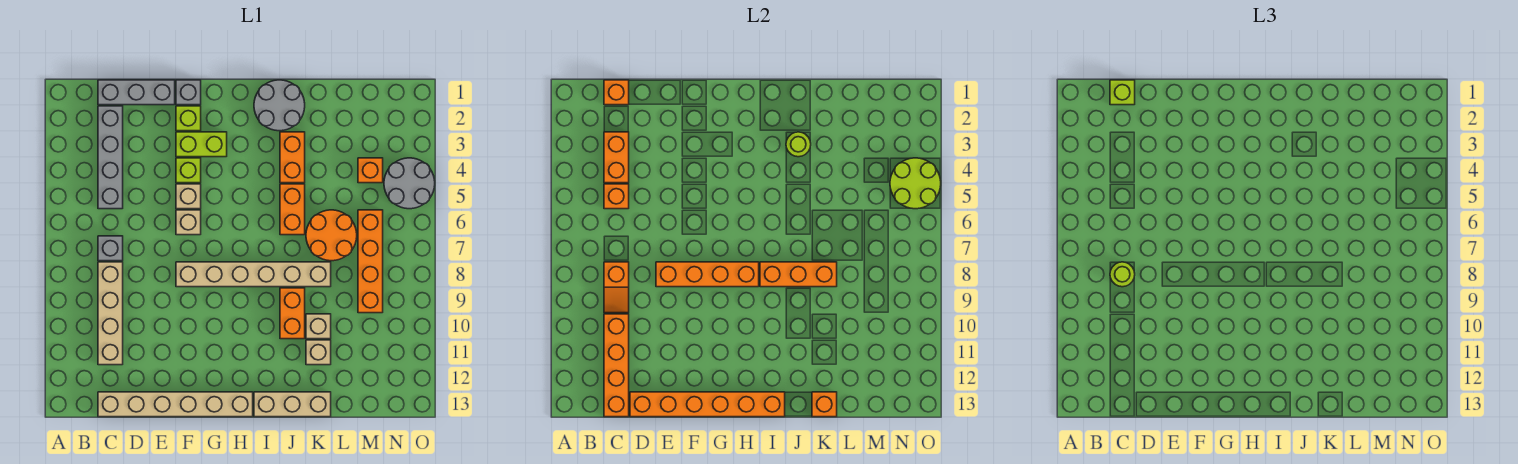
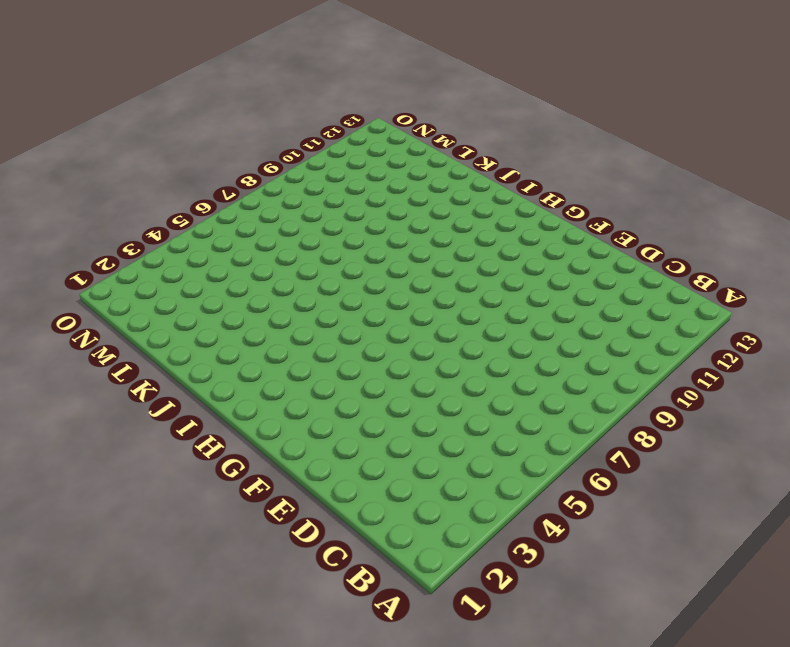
none -> grey brick C1:E1 level 1
none -> grey brick C2:C5 level 1
none -> grey brick C7 level 1
none -> tan brick C8:C11 level 1

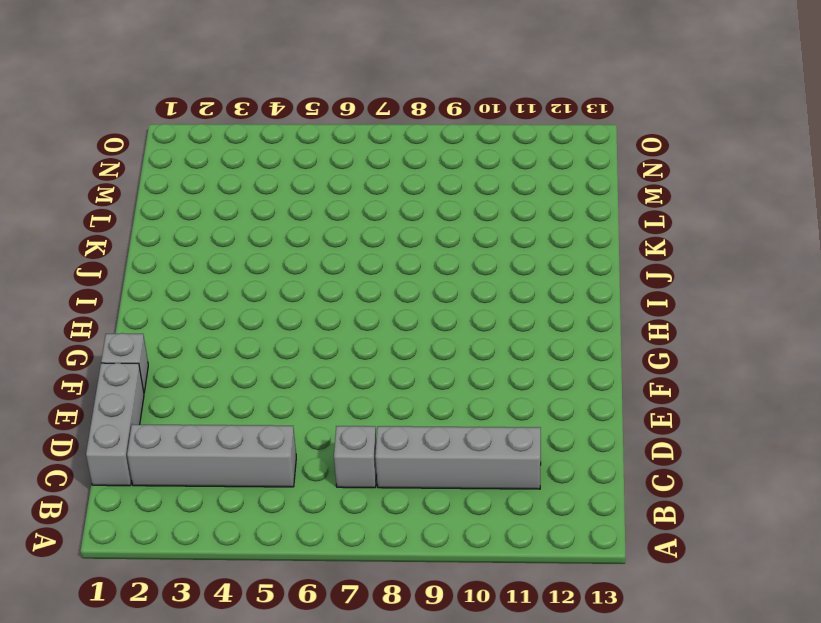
grey brick C8:C11 level 1 -> tan brick C8:C11 level 1
none -> tan brick C13:H13 level 1
none -> lime brick F2 level 1
none -> lime brick F3:G3 level 1
none -> lime brick F4 level 1

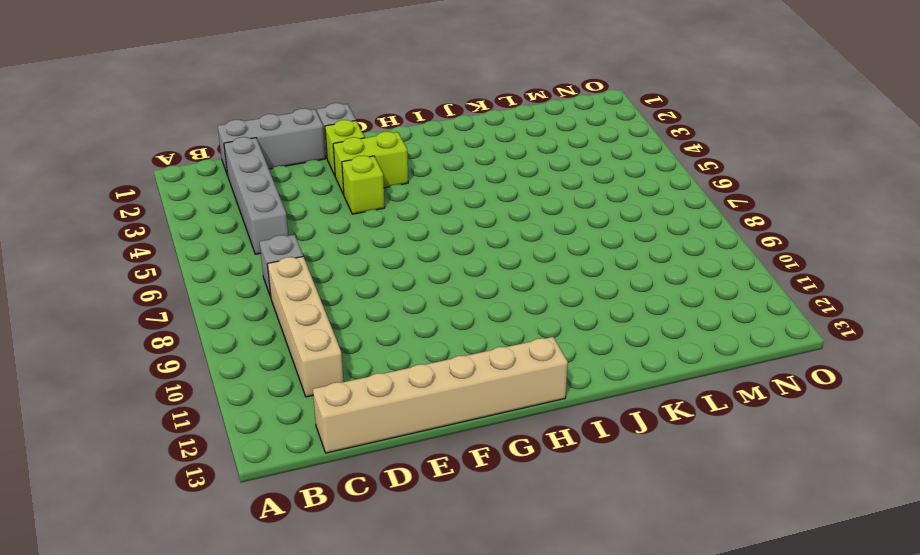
none -> tan brick F5 level 1
none -> tan brick F6 level 1
none -> tan brick F8:K8 level 1
none -> grey round brick I1:J2 level 1

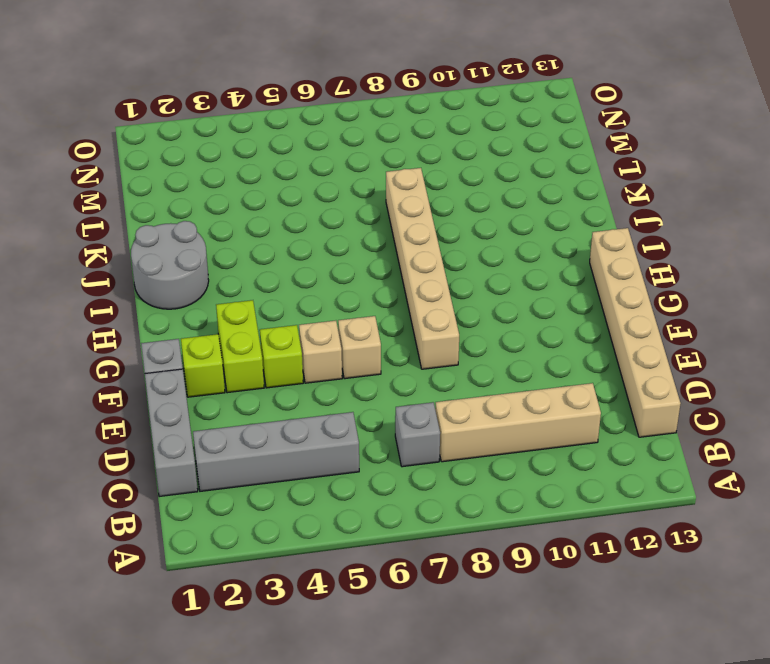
none -> tan brick I13:K13 level 1
none -> orange brick J3:J4 level 1
none -> orange brick J5:J6 level 1
none -> orange brick J9:J10 level 1

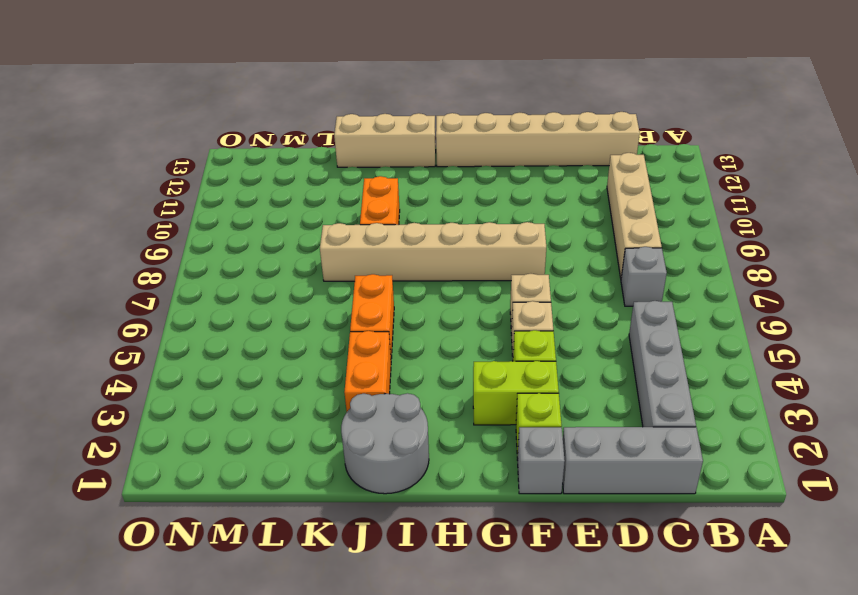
none -> orange round brick K6:L7 level 1
none -> tan brick K10 level 1
none -> tan brick K11 level 1
none -> orange brick M4 level 1

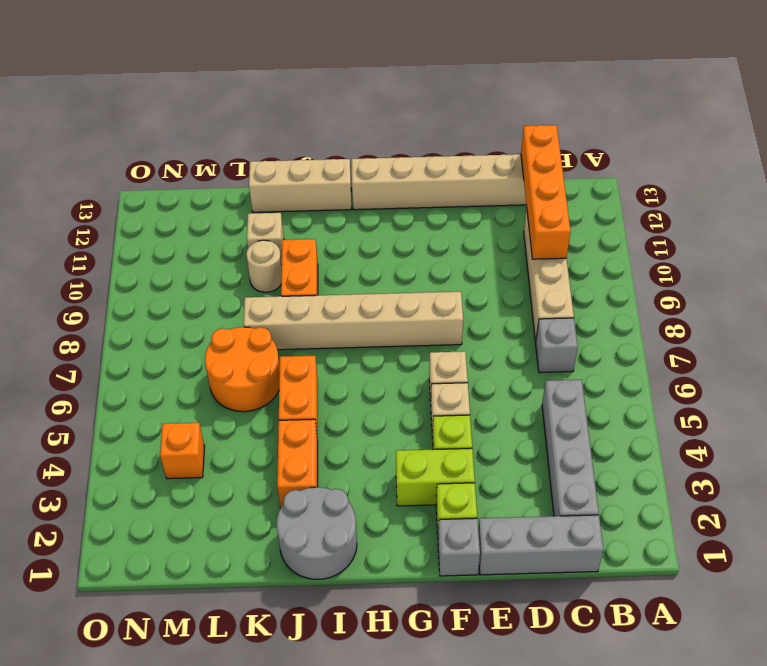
tan round brick K10 level 1 -> tan brick K10 level 1
none -> orange brick M6:M9 level 1
none -> grey round brick N4:O5 level 1
none -> orange brick C1 level 2
none -> orange brick C3:C4 level 2

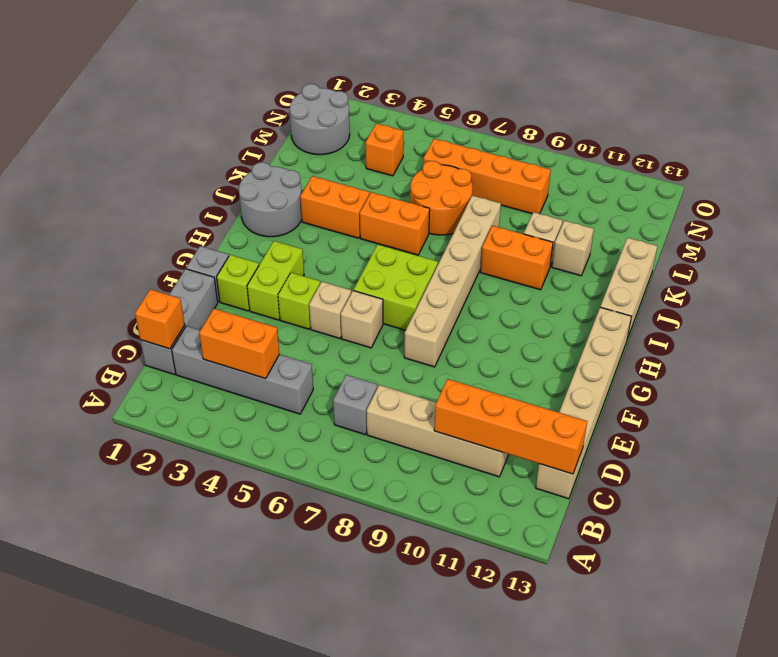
lime brick G6:H7 level 1 -> none
grey round brick M1:N2 level 1 -> grey round brick N4:O5 level 1
none -> orange brick C5 level 2
none -> orange slope C8:C9 level 2 top 8
none -> orange brick D13:I13 level 2
none -> orange brick E8:H8 level 2

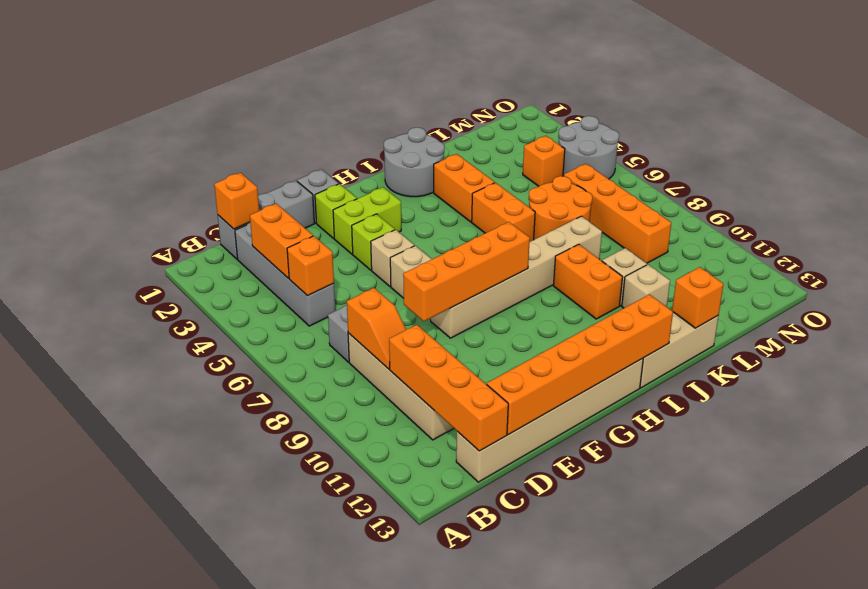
none -> orange brick I8:K8 level 2
none -> lime round brick J3 level 2
none -> lime round brick N4:O5 level 2
none -> lime brick C1 level 3

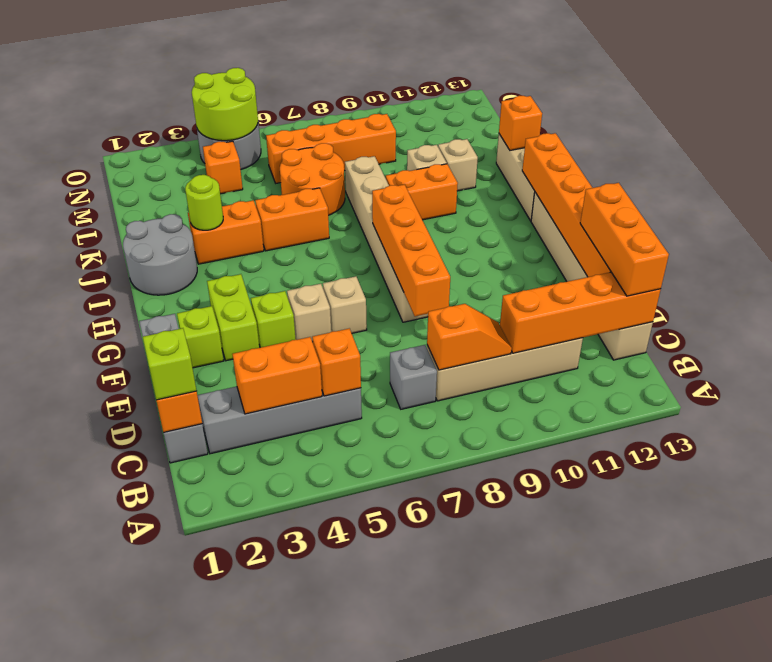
orange brick C13:E13 level 3 -> orange brick I8:K8 level 2
none -> lime round brick C8 level 3

